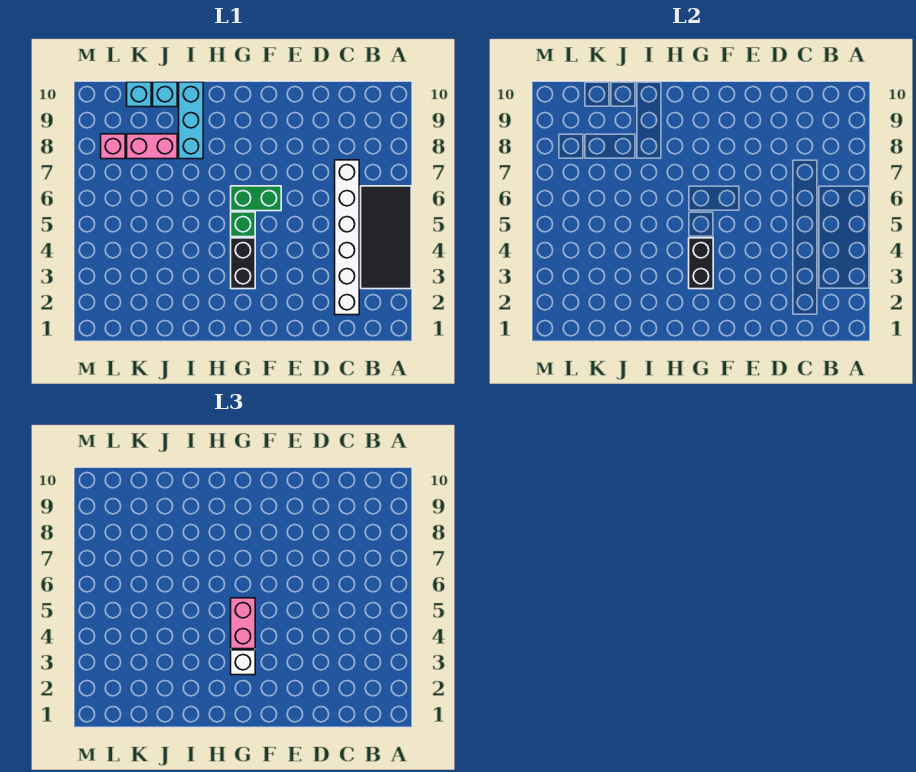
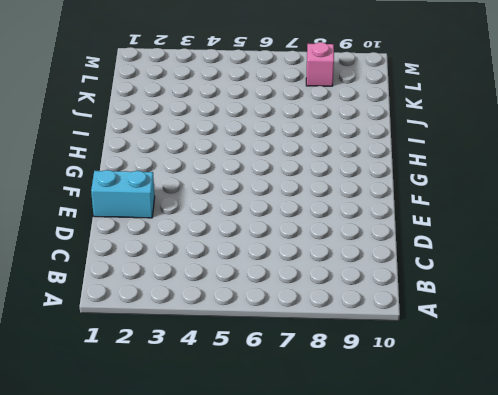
cyan brick E1:E2 level 1 -> none
none -> black tile A3:B6 level 1
none -> white brick C2:C7 level 1
none -> green brick F6:G6 level 1

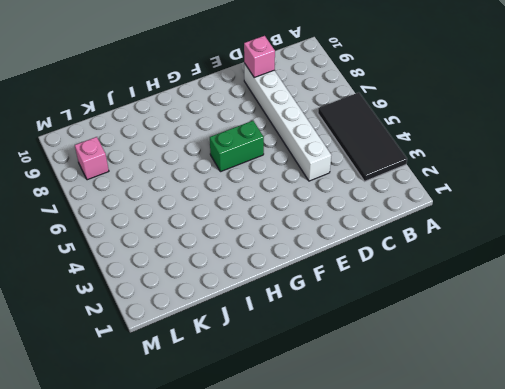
white brick D4:D9 level 1 -> white brick C2:C7 level 1
pink brick D9 level 2 -> none
none -> black brick G3:G4 level 1
none -> green brick G5 level 1
none -> cyan brick I8:I10 level 1

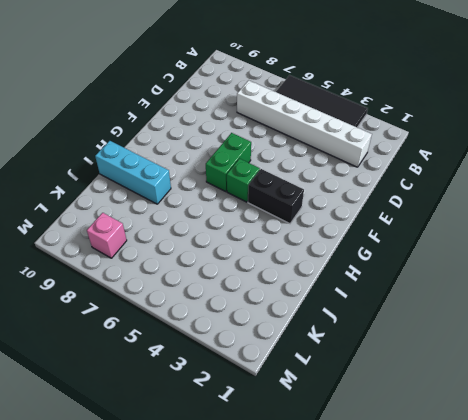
none -> pink brick J8:K8 level 1
none -> cyan brick J10 level 1
none -> cyan brick K10 level 1

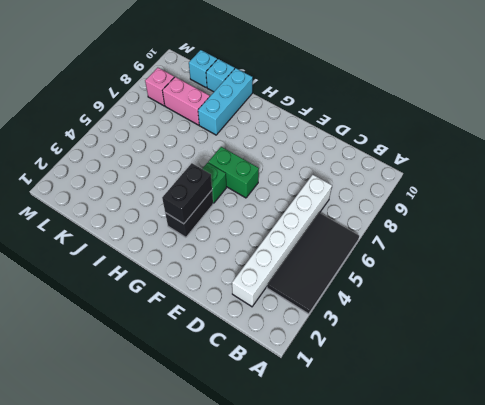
none -> white brick G3 level 3
none -> pink brick G4:G5 level 3

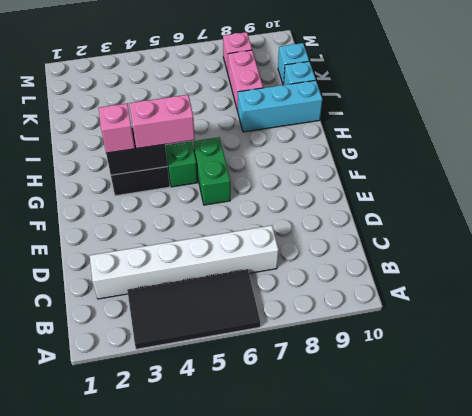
pink brick G3 level 3 -> white brick G3 level 3

